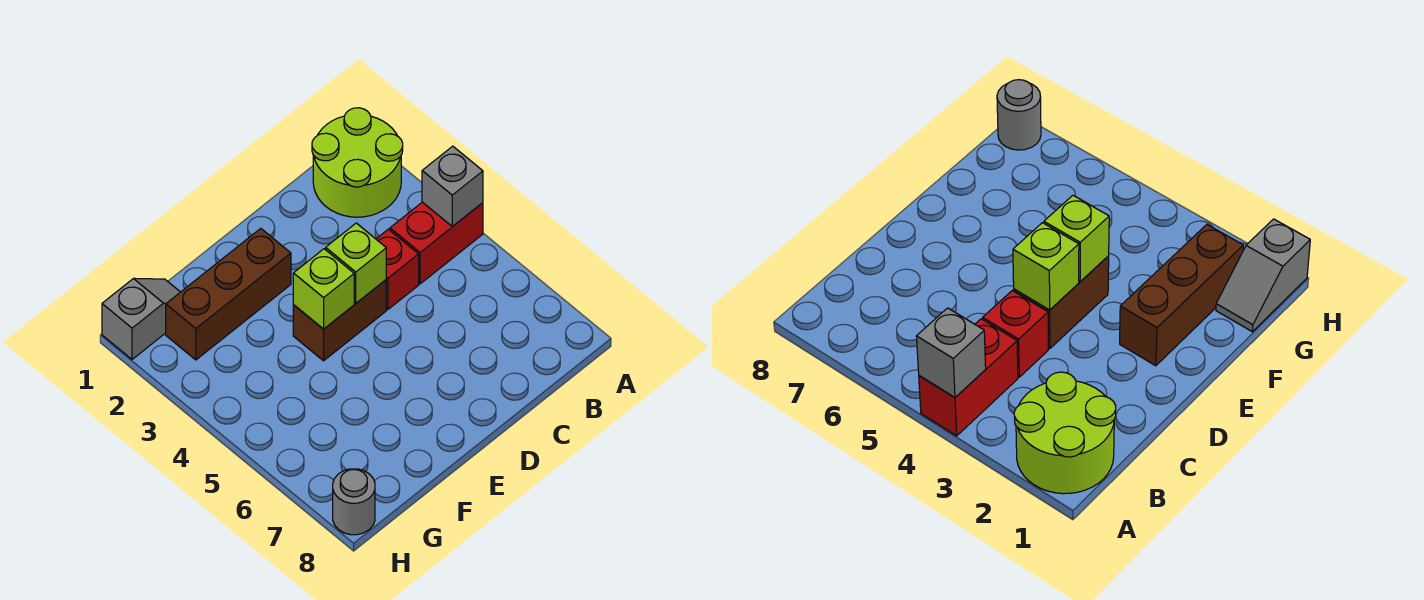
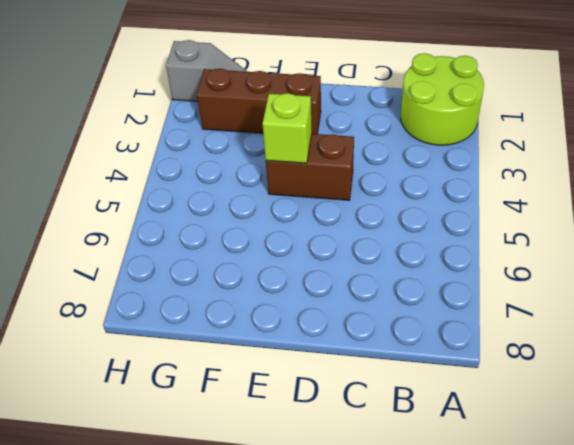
none -> red brick A4:B4 level 1
none -> red brick C4 level 1

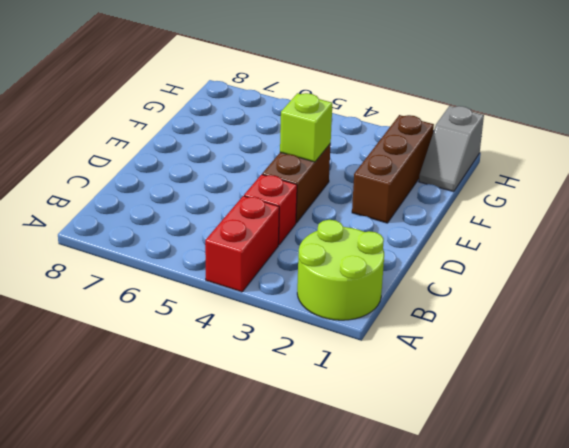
none -> grey round brick H8 level 1
none -> grey brick A4 level 2

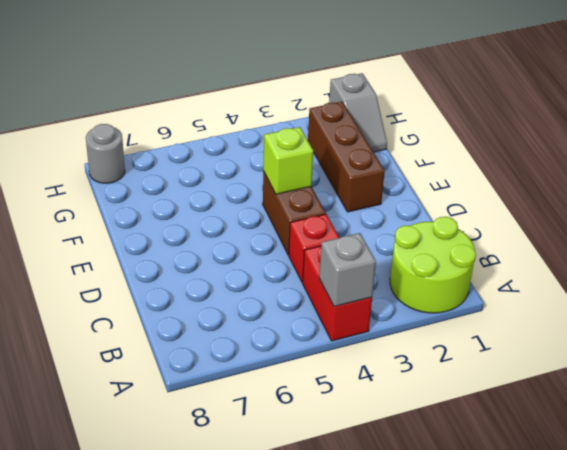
none -> lime brick D4 level 2

